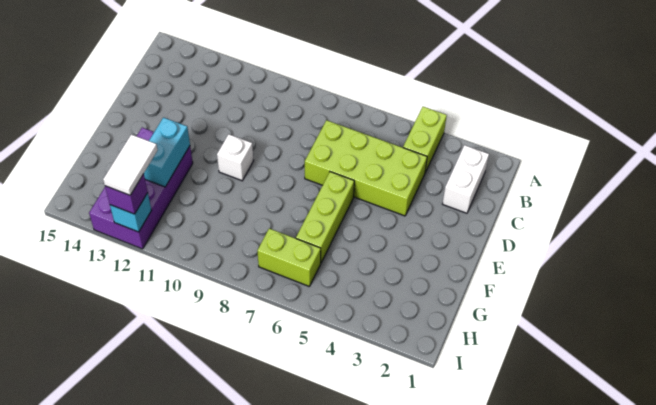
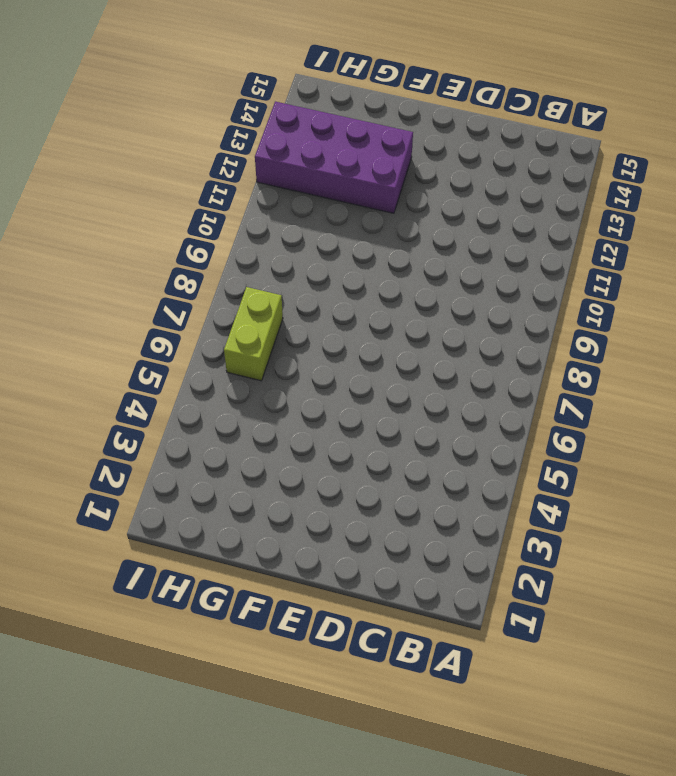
none -> lime brick A4:B4 level 1
none -> white brick B2:C2 level 1

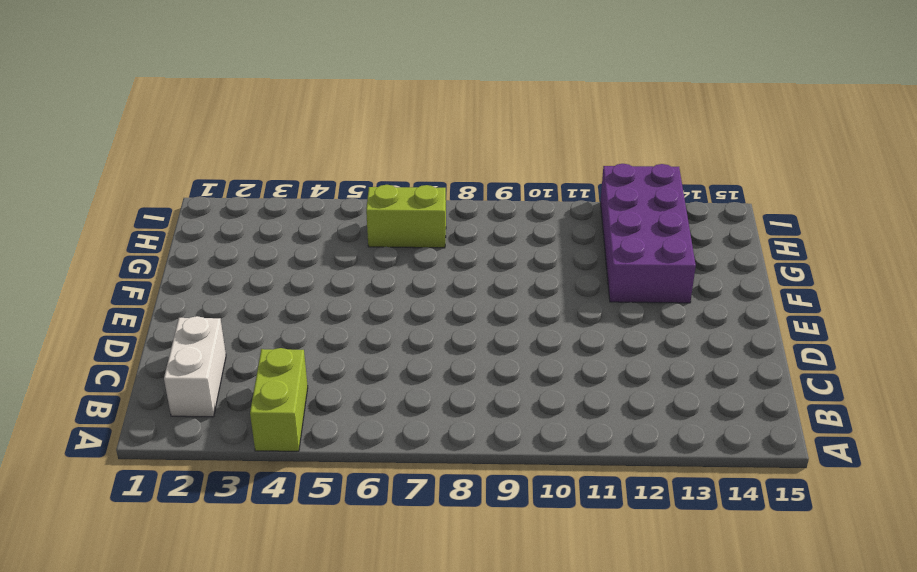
none -> lime brick C4:D7 level 1
none -> lime brick E6:G6 level 1

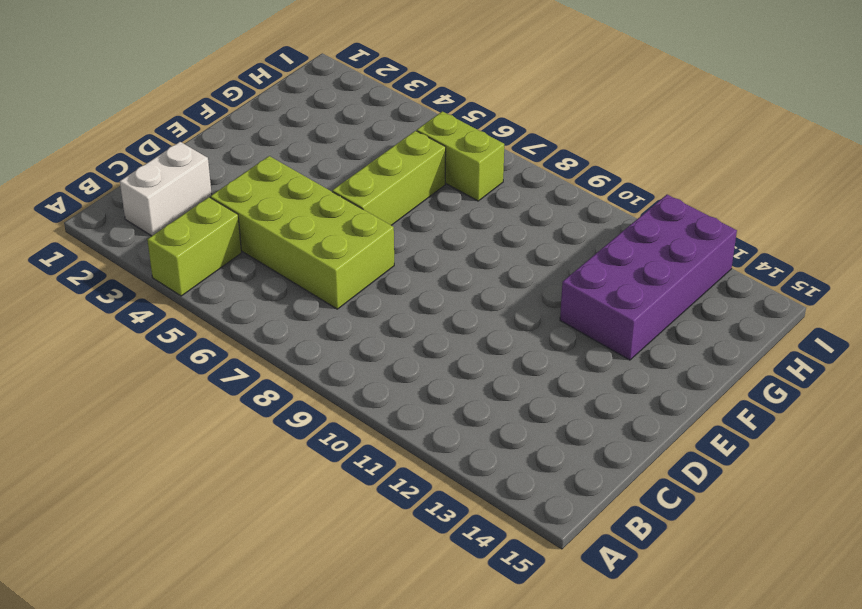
none -> white brick E10 level 1
none -> cyan brick F12:G12 level 2

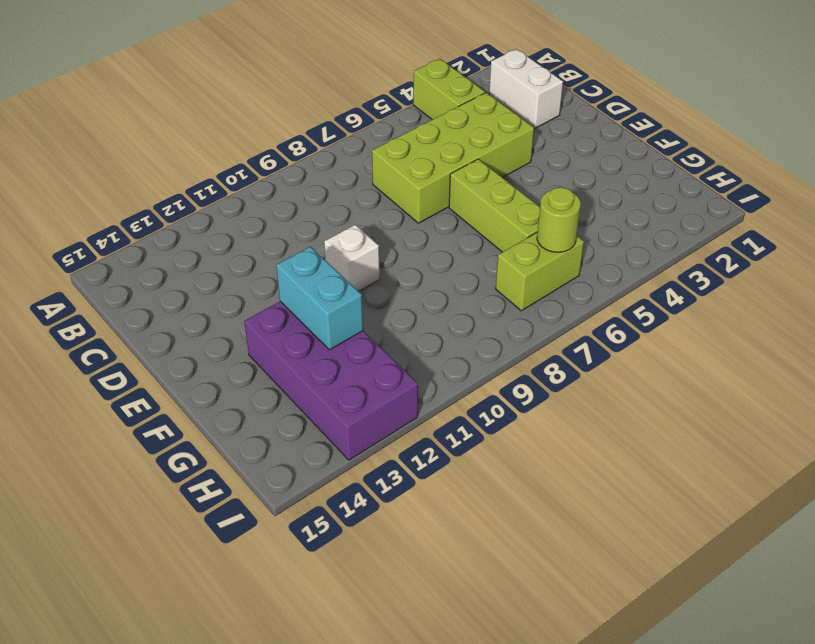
lime round brick H6 level 2 -> none
none -> cyan brick I12 level 2
none -> purple brick I12 level 3

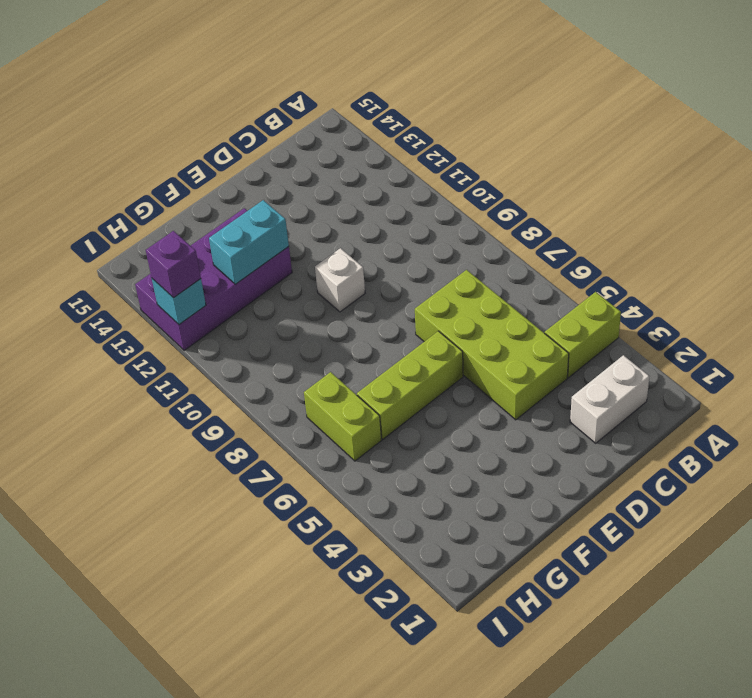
none -> white tile H12:I12 level 4

